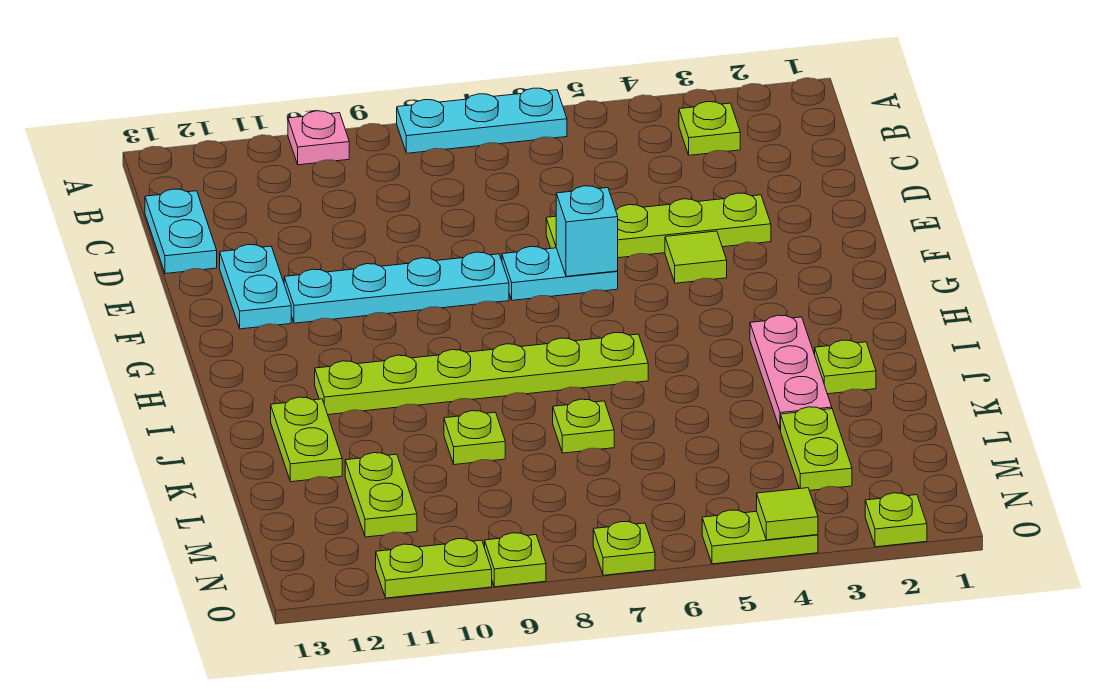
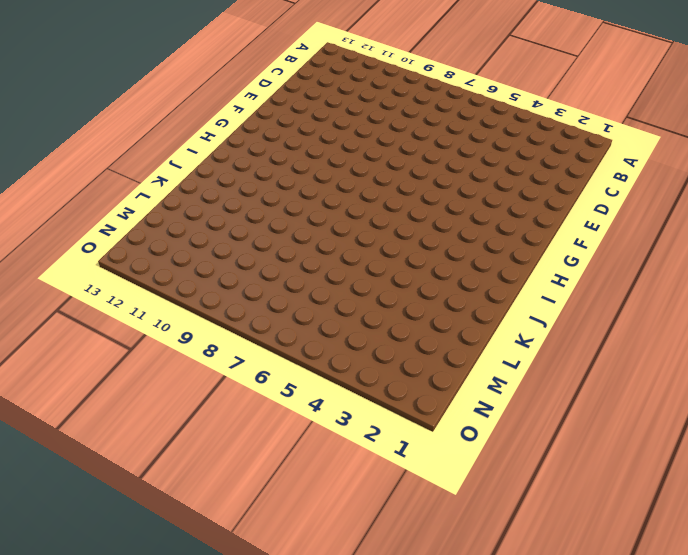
none -> cyan plate A6:A8 level 1
none -> pink plate A10 level 1
none -> lime plate B3 level 1

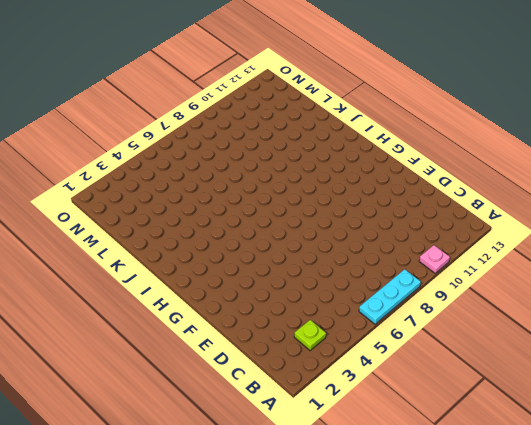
none -> cyan plate C13:D13 level 1
none -> lime plate E3:E6 level 1
none -> cyan plate E12:F12 level 1

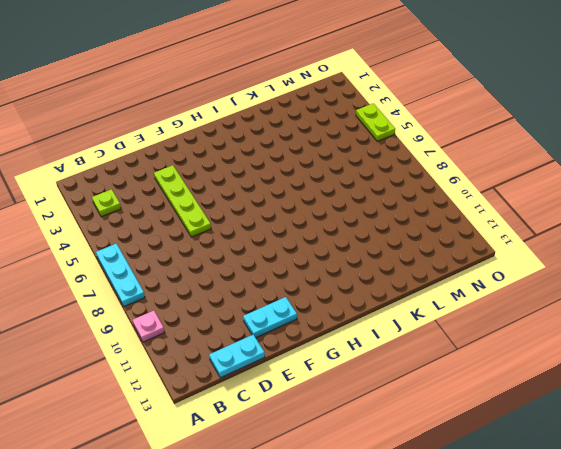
none -> lime tile F4 level 1
none -> cyan plate F6:F7 level 1
none -> cyan plate F8:F11 level 1

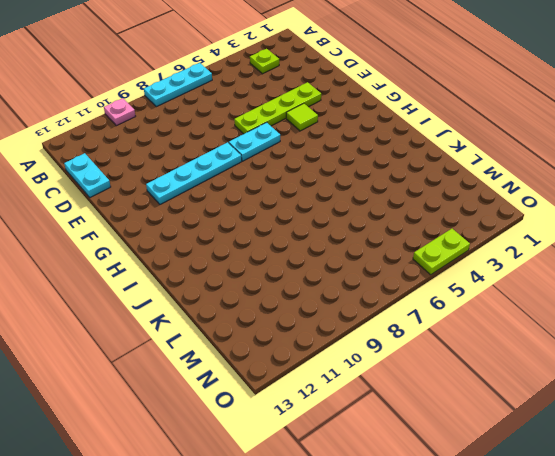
none -> cyan plate E12:F12 level 1
none -> pink plate I3:K3 level 1
none -> lime plate I6:I11 level 1

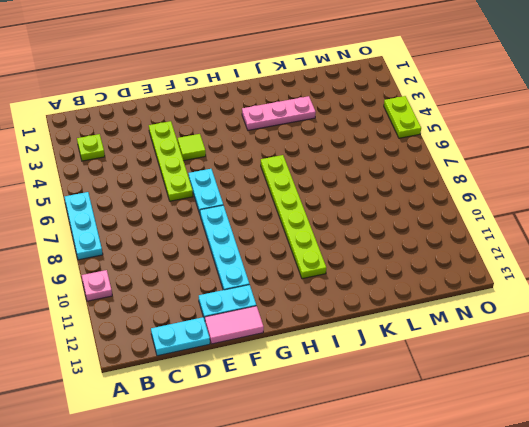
pink tile E13:F13 level 1 -> none
none -> lime plate J2 level 1
none -> lime plate J12:K12 level 1
none -> lime plate K7 level 1

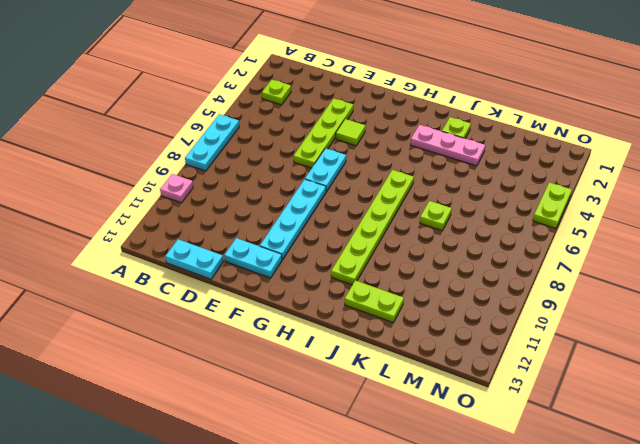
none -> lime plate K9 level 1
none -> lime plate L3:M3 level 1
none -> lime plate L11:M11 level 1

